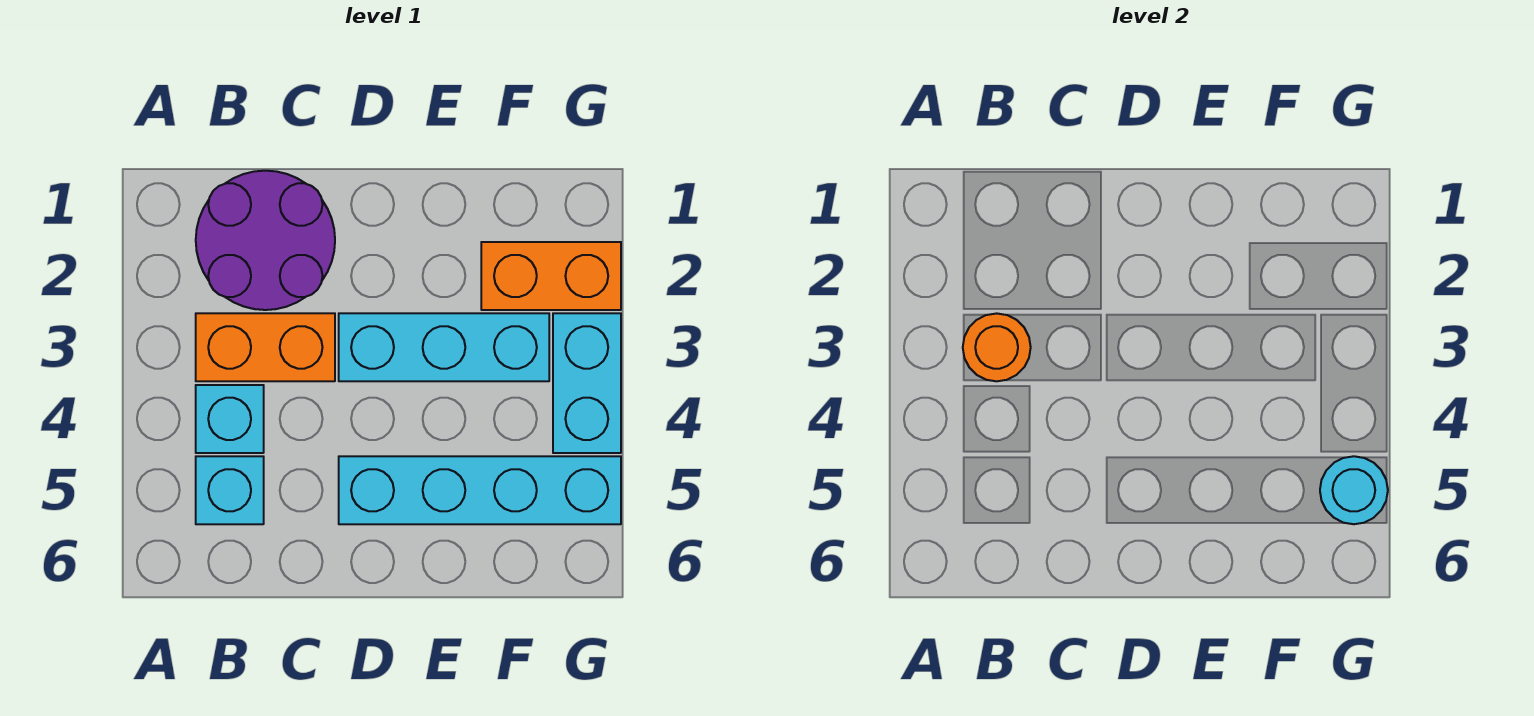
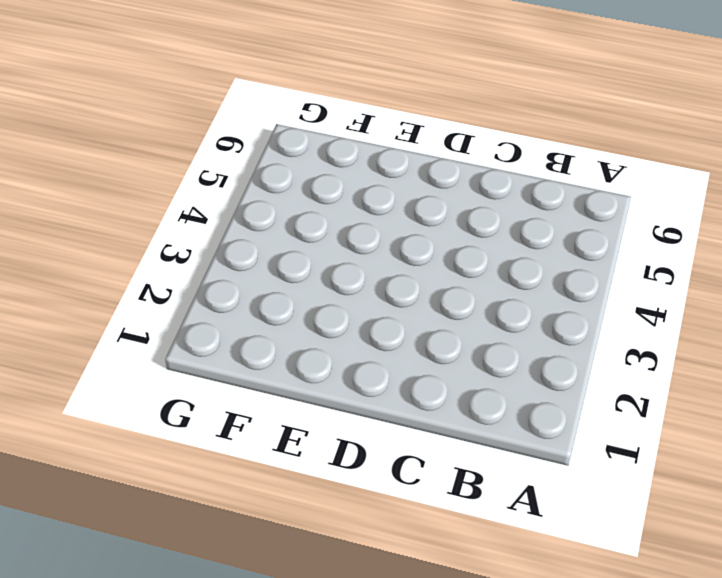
none -> purple round brick B1:C2 level 1
none -> orange brick B3:C3 level 1

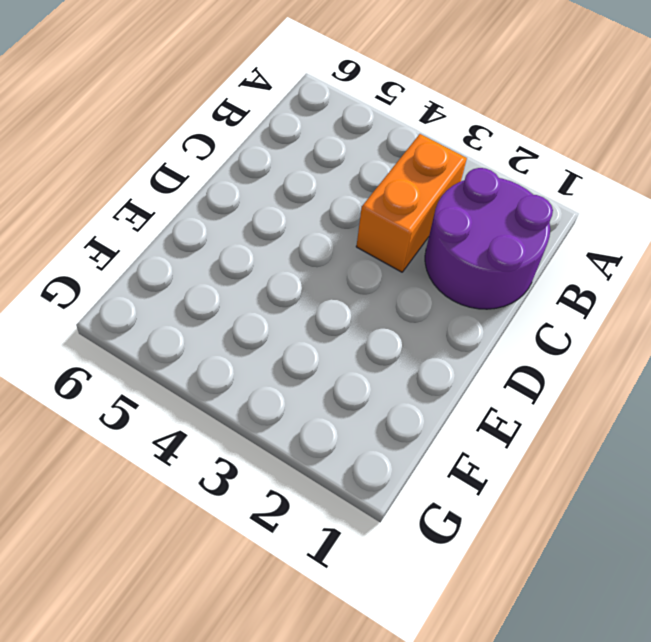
none -> cyan brick B4 level 1
none -> cyan brick B5 level 1

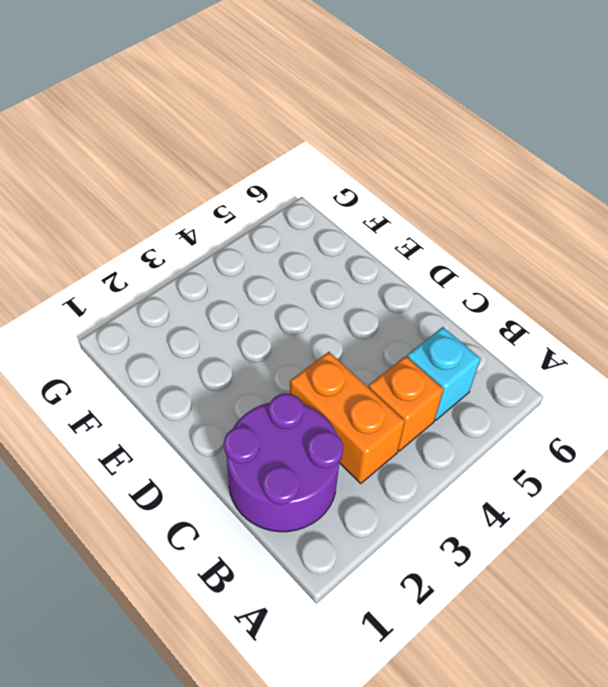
orange brick B4 level 1 -> cyan brick B4 level 1
none -> cyan brick D3:F3 level 1
none -> cyan brick D5:G5 level 1

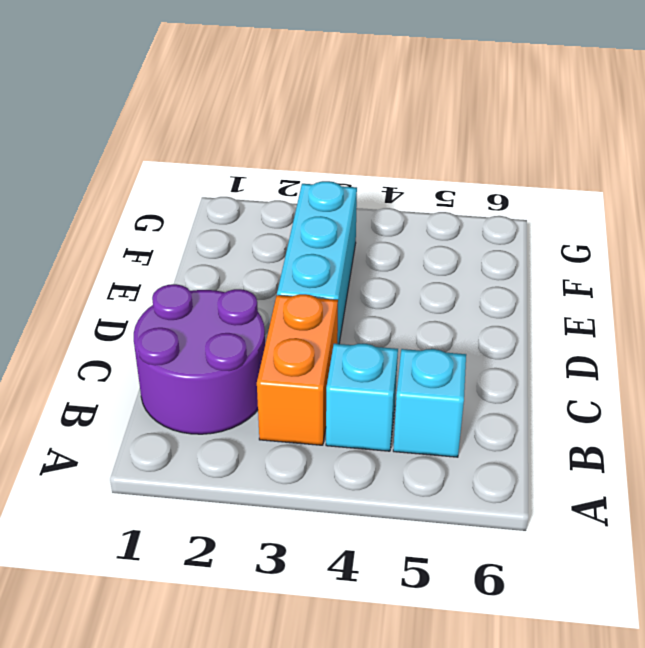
none -> cyan brick D5:G5 level 1
none -> orange brick F2:G2 level 1

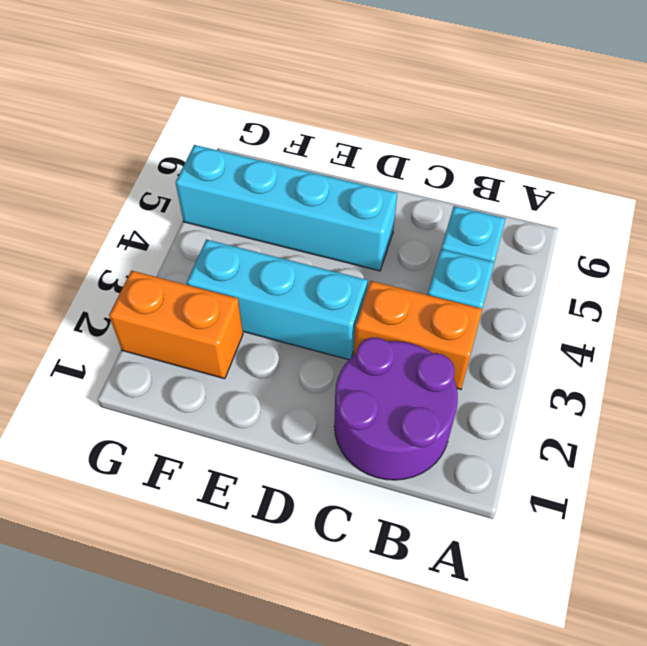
none -> cyan brick G3:G4 level 1
none -> orange round brick B3 level 2

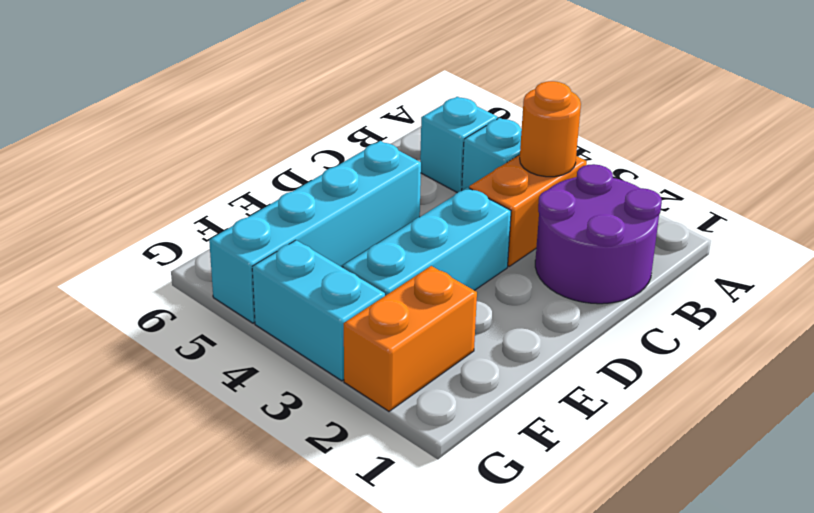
none -> cyan round brick G5 level 2

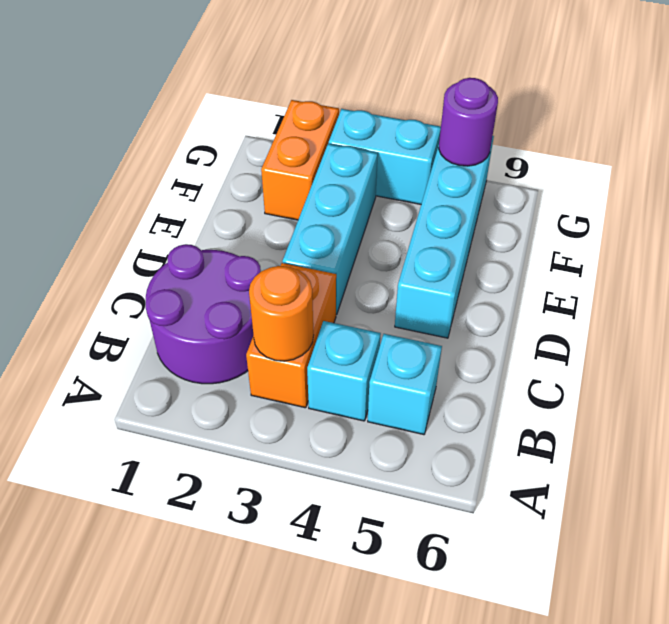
purple round brick G5 level 2 -> cyan round brick G5 level 2

